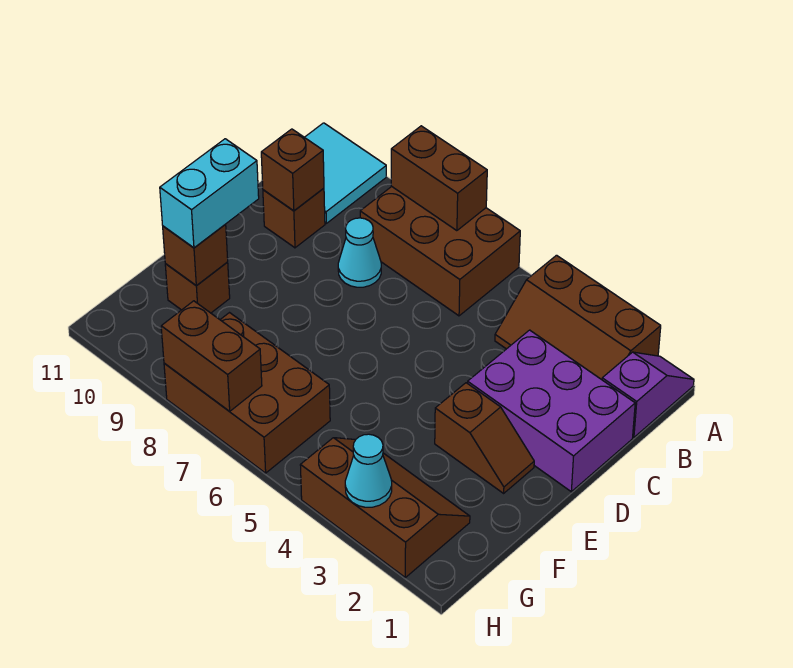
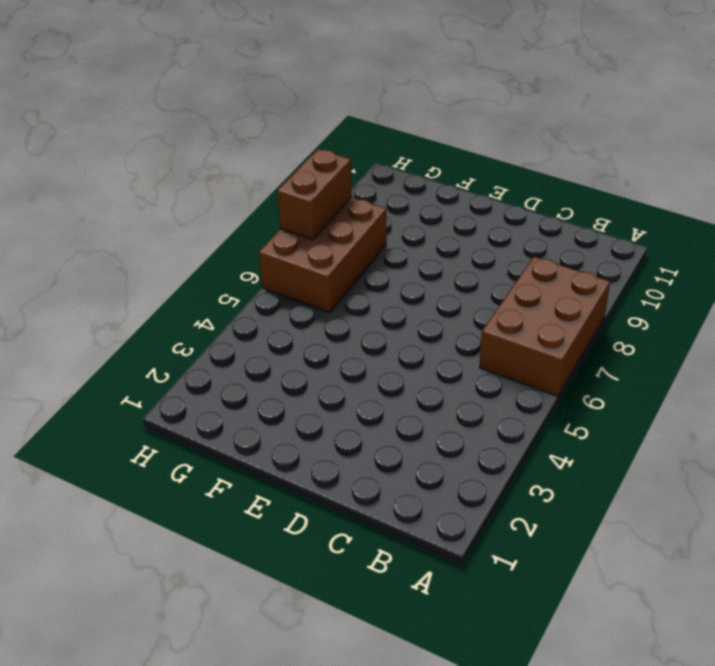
none -> purple slope A1:B1 level 1 top B
none -> brown slope A2:B4 level 1 top A
none -> cyan tile A10:B11 level 1

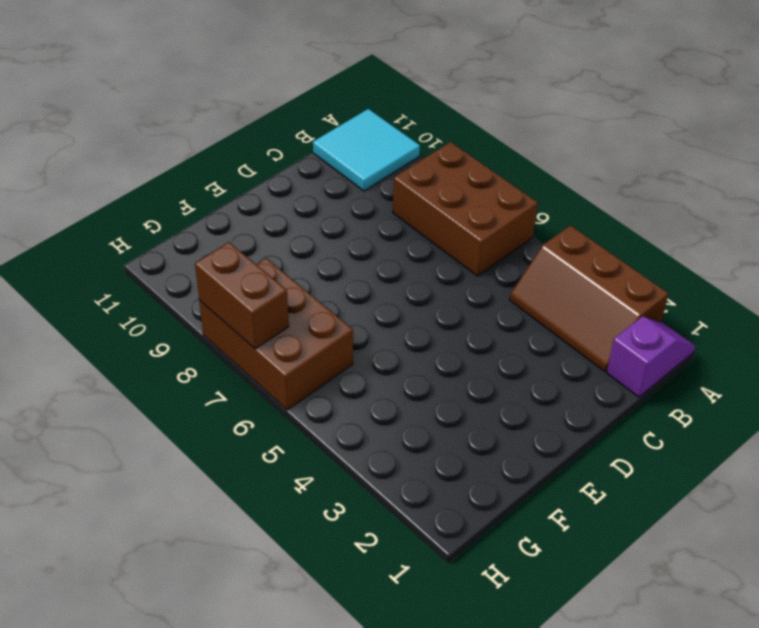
none -> purple brick C1:D3 level 1
none -> cyan cone C8 level 1
none -> brown brick C10 level 1

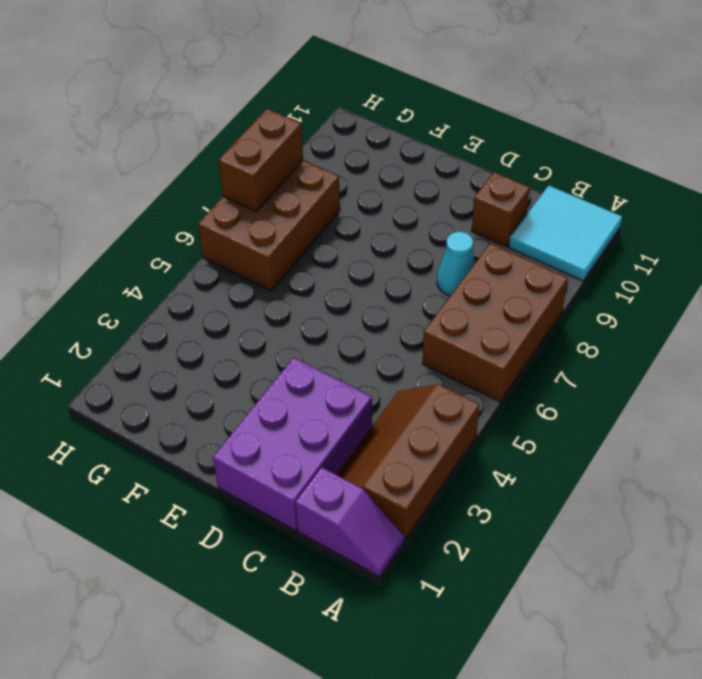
none -> brown slope E2:E3 level 1 top 3
none -> brown brick F10 level 1
none -> brown slope G2:H4 level 1 top H

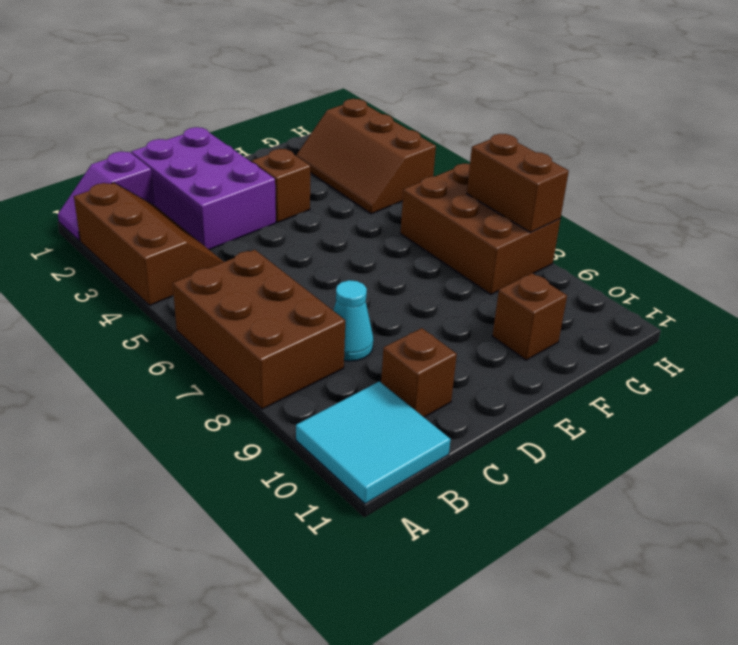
none -> brown brick A7:A8 level 2
none -> brown brick C10 level 2
none -> brown brick F10 level 2

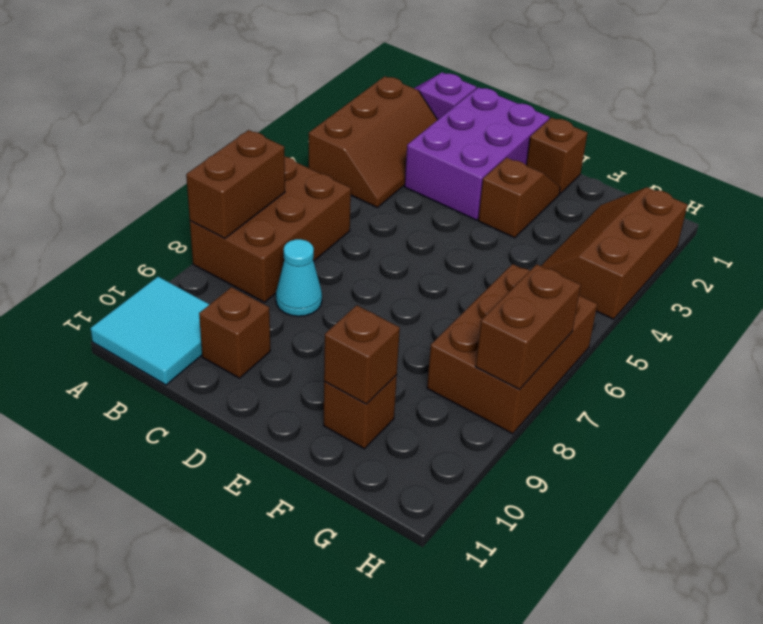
brown brick E1 level 1 -> brown brick C10 level 2
none -> cyan cone H3 level 2
none -> cyan brick E10:F10 level 3

